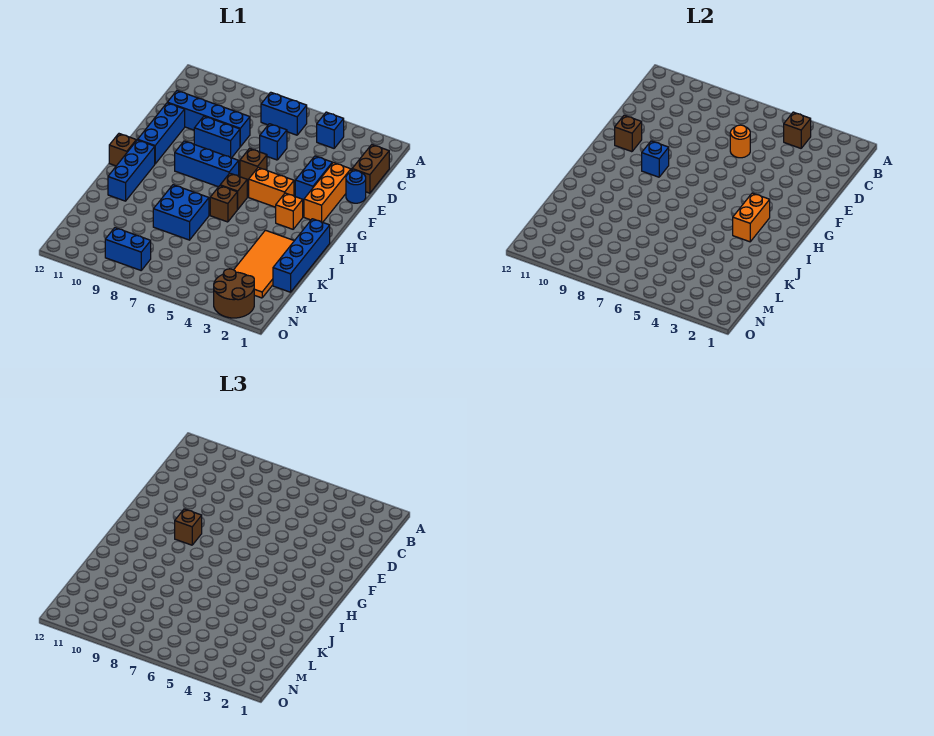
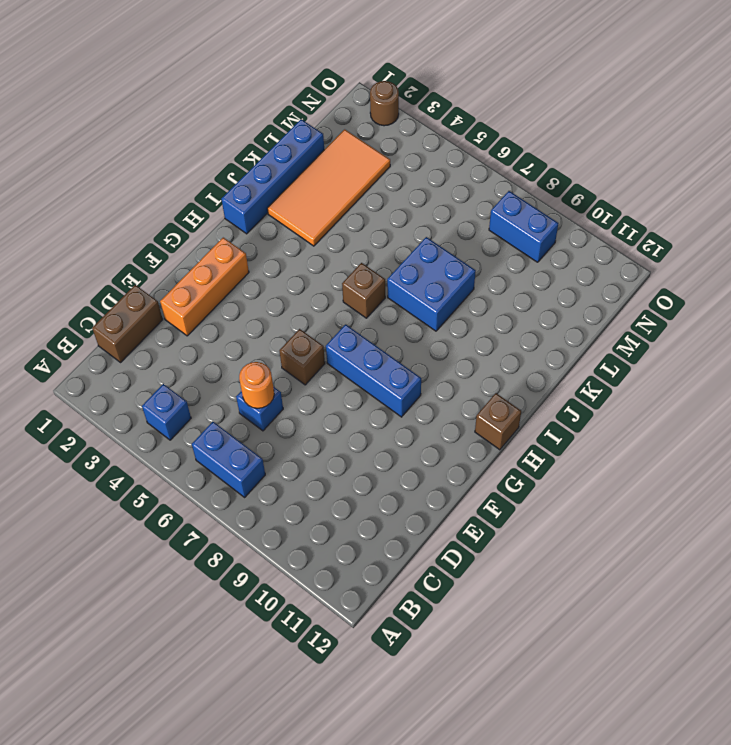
brown round brick O2 level 1 -> brown round brick N2:O3 level 1
none -> blue brick D8:D11 level 1
none -> blue round brick E1 level 1
none -> blue brick E3:F3 level 1

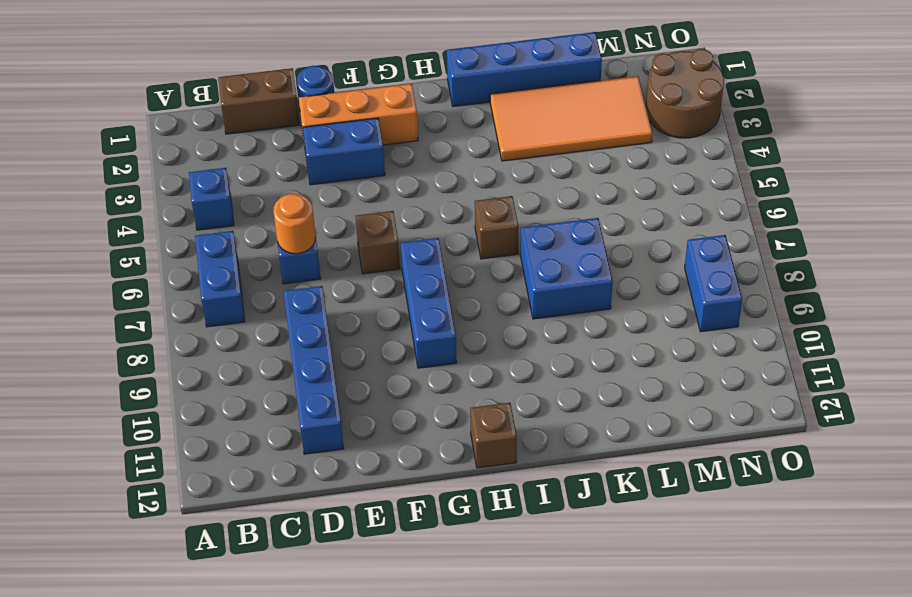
none -> blue brick E8:E9 level 1
none -> blue brick E11:G11 level 1
none -> orange brick G4:G5 level 1

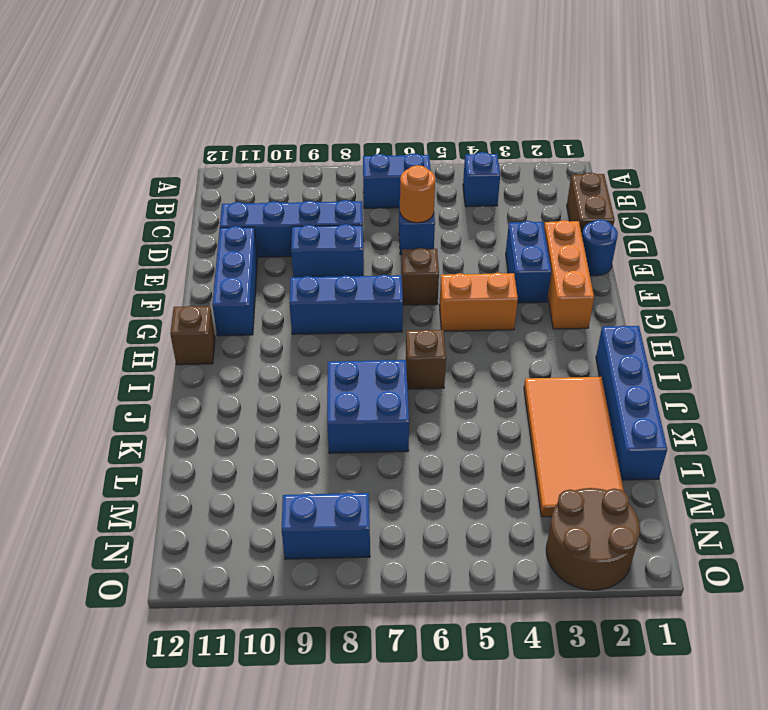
none -> orange brick H3 level 1
none -> brown brick H6 level 1
none -> blue brick H11:J11 level 1

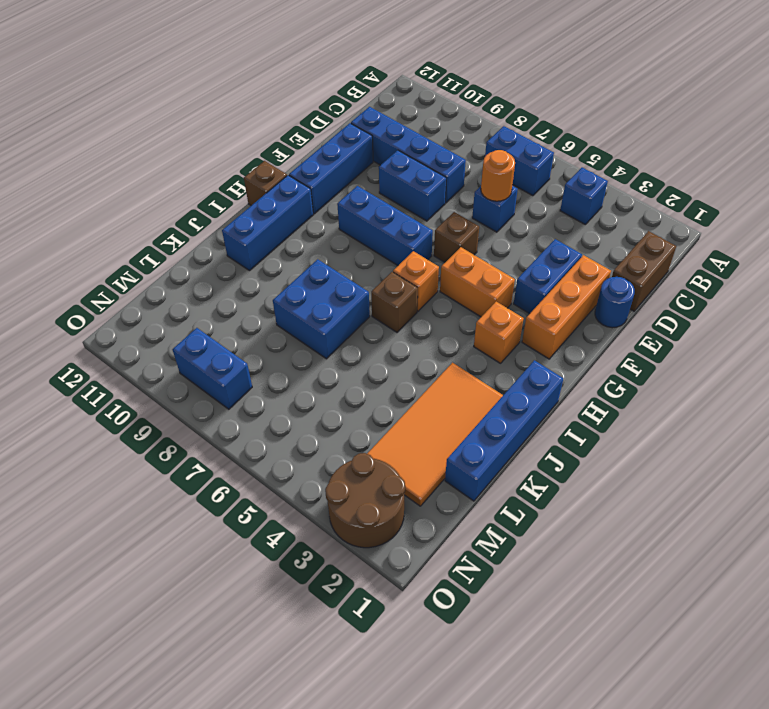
orange brick H6 level 1 -> brown brick H6 level 1
none -> brown brick B4 level 2
none -> brown brick F11 level 2
none -> blue brick G9 level 2

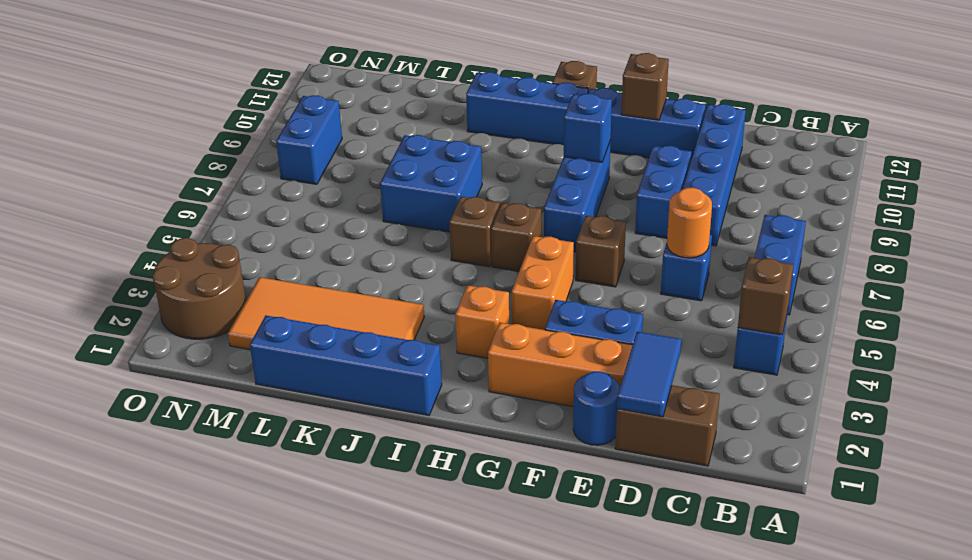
blue tile D1:D2 level 2 -> none
none -> orange brick H3:I3 level 2
none -> brown brick G9 level 3

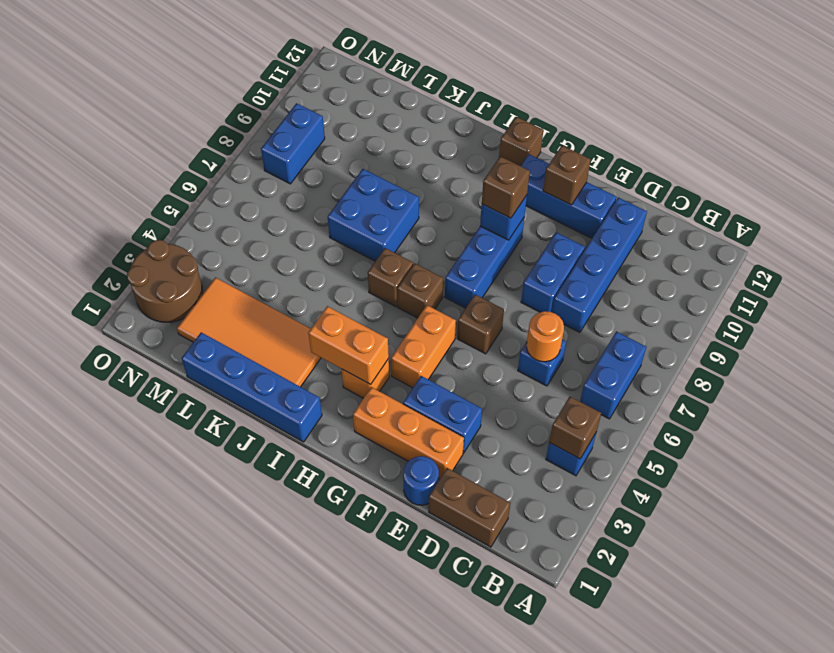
none -> blue brick H11:J11 level 1

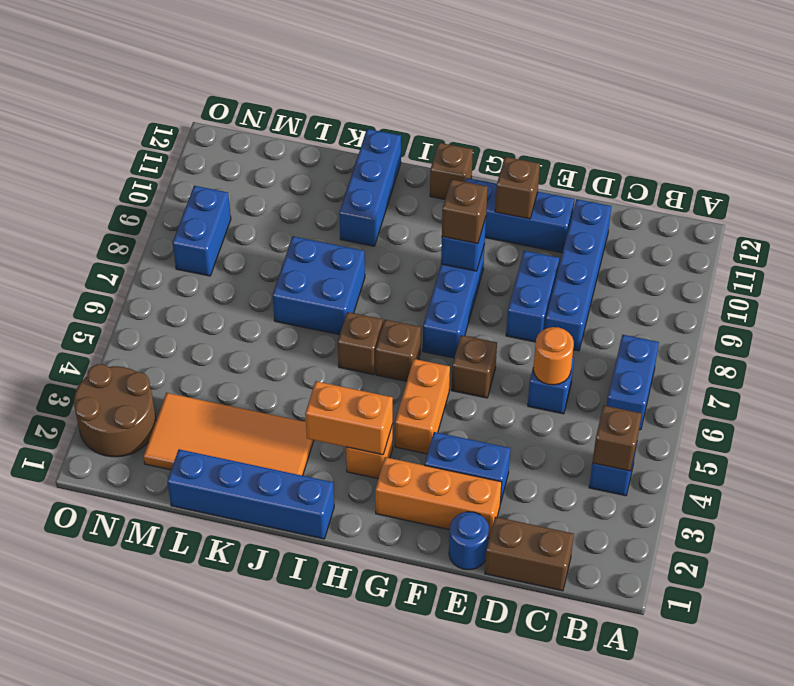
blue brick J10:J12 level 1 -> blue brick H11:J11 level 1

